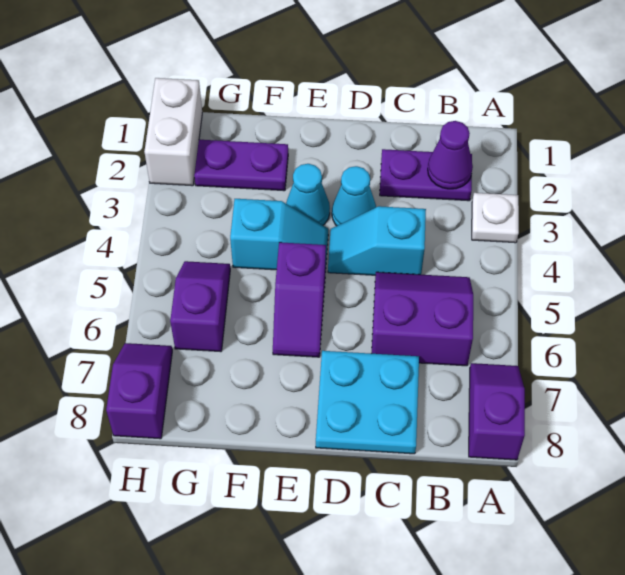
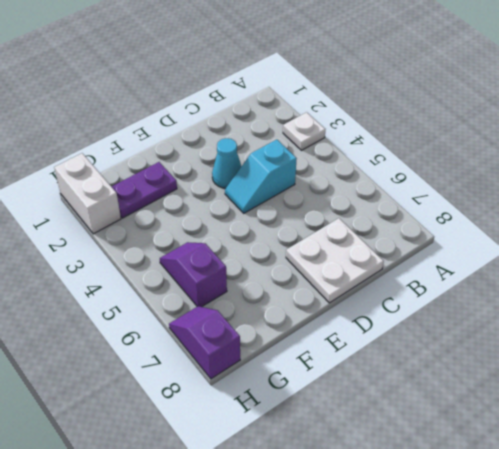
white plate C7:D8 level 1 -> cyan plate C7:D8 level 1
none -> purple slope A7:A8 level 1 top 8
none -> purple plate B2:C2 level 1
none -> purple slope B5:C6 level 1 top 6

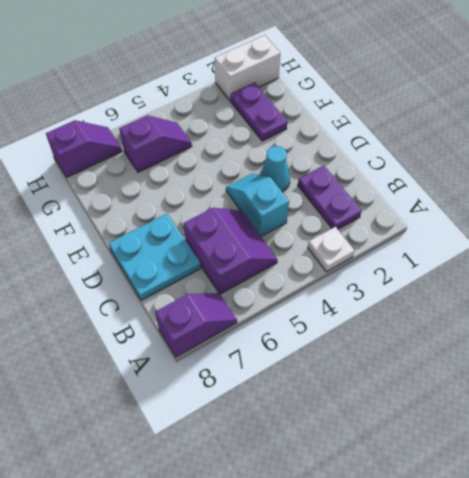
none -> cyan cone E3 level 1
none -> cyan slope E4:F4 level 1 top F
none -> purple slope E5:E6 level 1 top 5

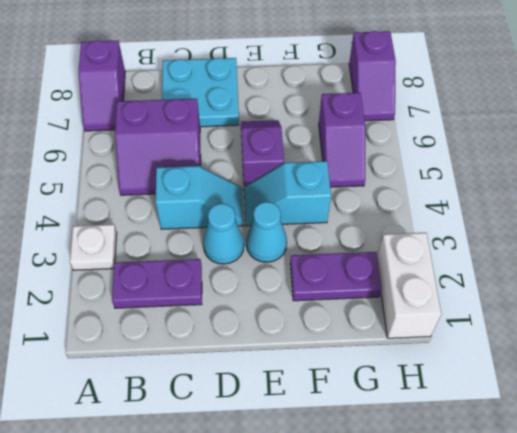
none -> purple cone B2 level 2

